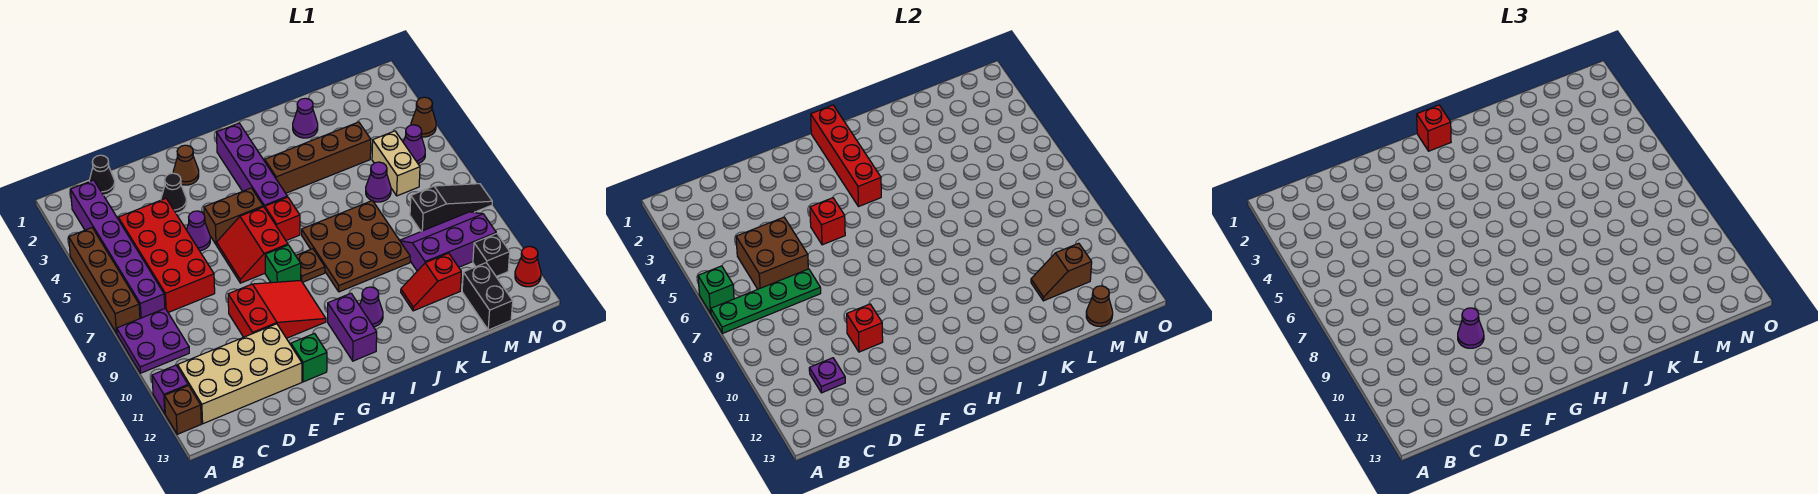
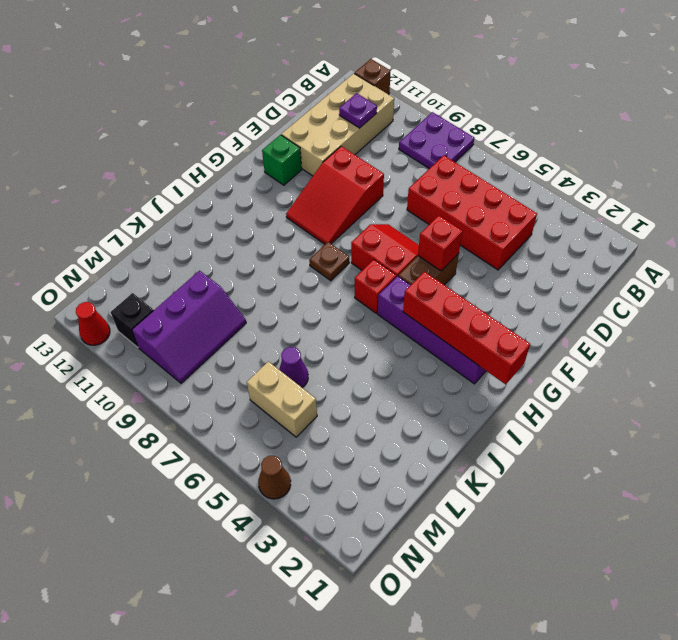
none -> brown brick A4:A7 level 1
none -> purple brick A11 level 1
none -> purple brick B2:B7 level 1
none -> black cone C1 level 1

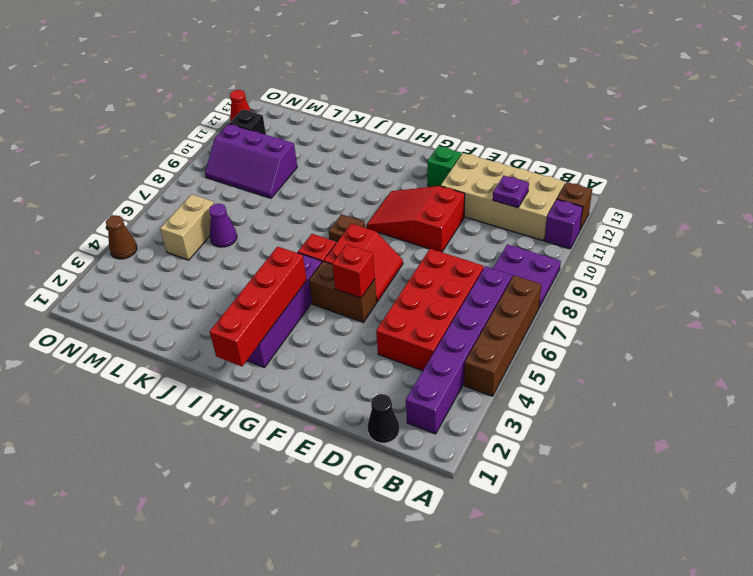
none -> black cone E3 level 1
none -> purple cone E5 level 1
none -> brown cone F2 level 1
none -> green brick G8 level 1

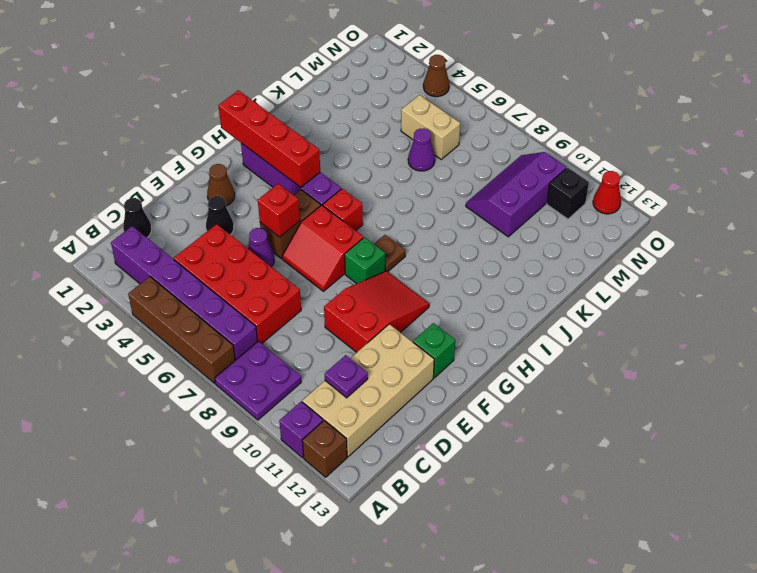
none -> purple brick H11:H12 level 1
none -> brown brick I4:L4 level 1
none -> brown plate I7:K9 level 1
none -> purple cone I11 level 1

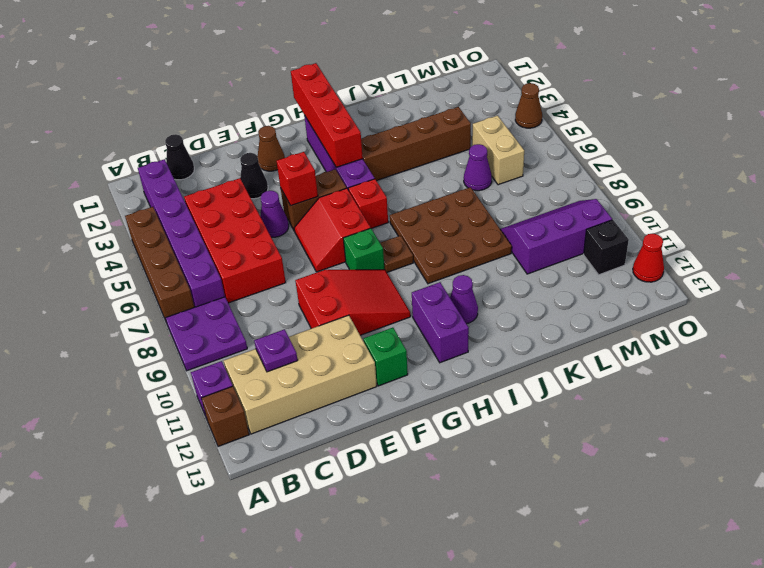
none -> purple cone K2 level 1
none -> red slope K11:L11 level 1 top L
none -> black slope M8:O8 level 1 top M
none -> black brick M12:M13 level 1

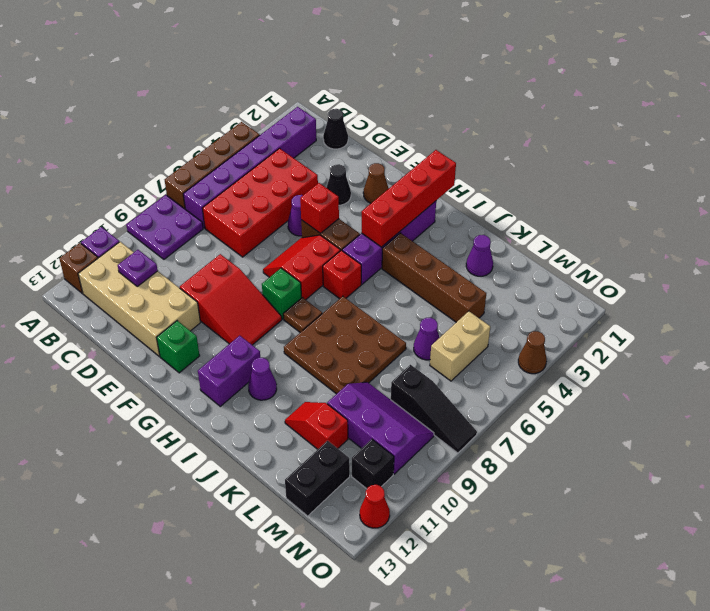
none -> purple cone N5 level 1
none -> green brick A6 level 2
none -> green plate A7:D7 level 2
none -> brown brick C5:D6 level 2

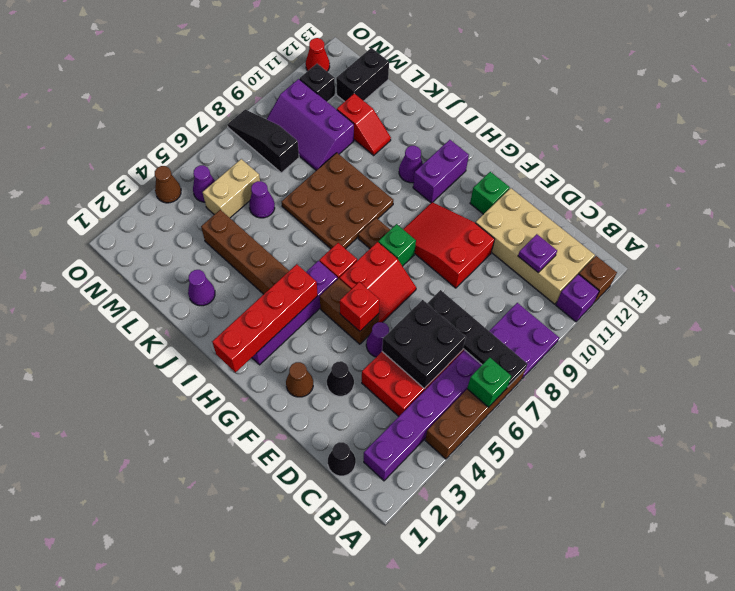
black plate A7:D7 level 2 -> green plate A7:D7 level 2
black brick C5:D6 level 2 -> brown brick C5:D6 level 2
none -> red brick E10 level 2
none -> brown slope L11:M11 level 2 top M
none -> brown cone M13 level 2
none -> purple cone E10 level 3

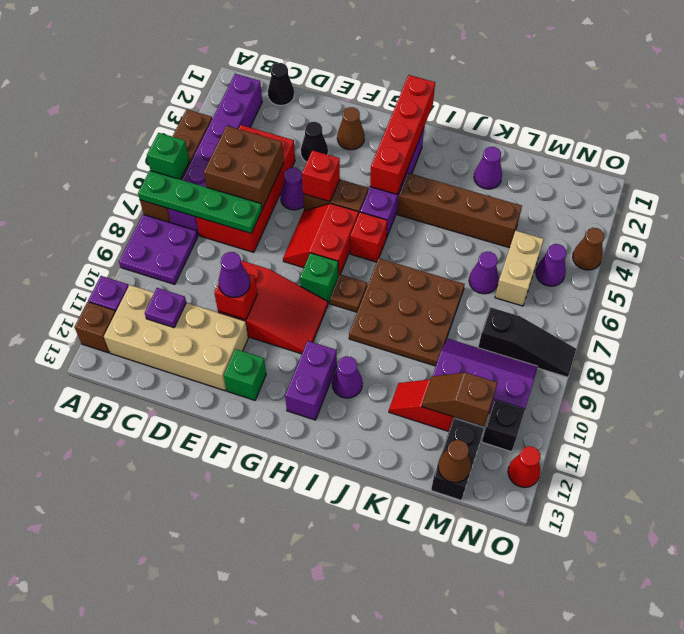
none -> red brick H1 level 3

